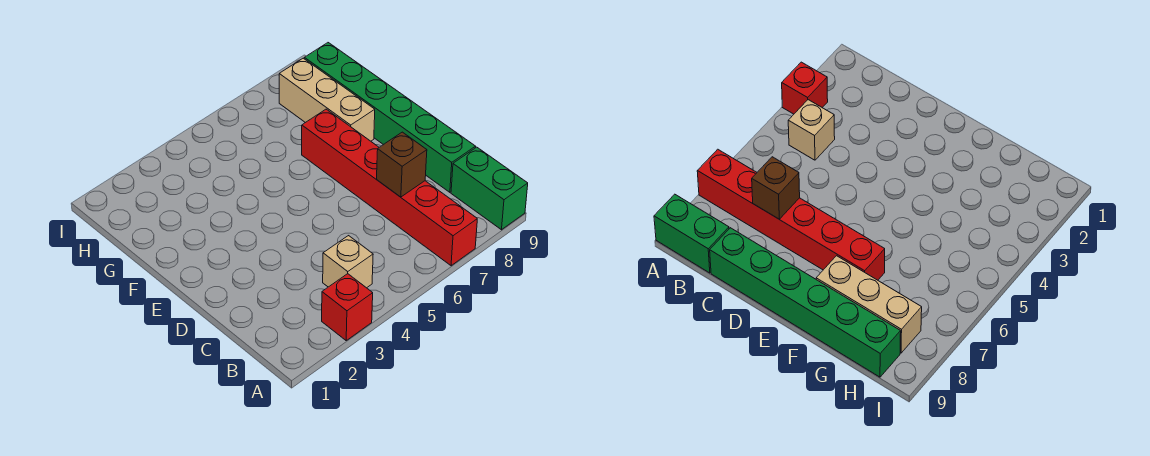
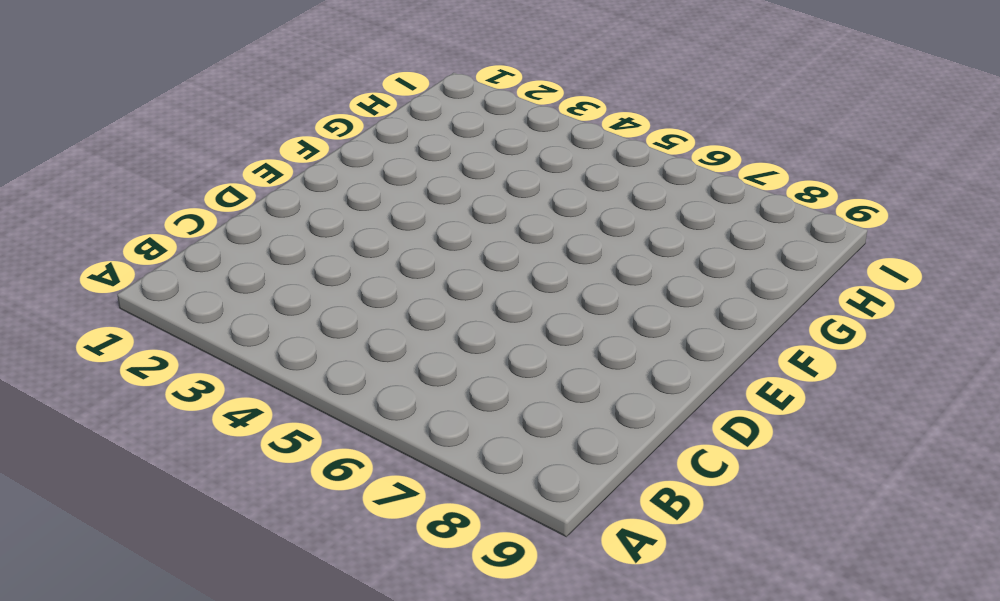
none -> red brick A3 level 1
none -> red brick A7:F7 level 1

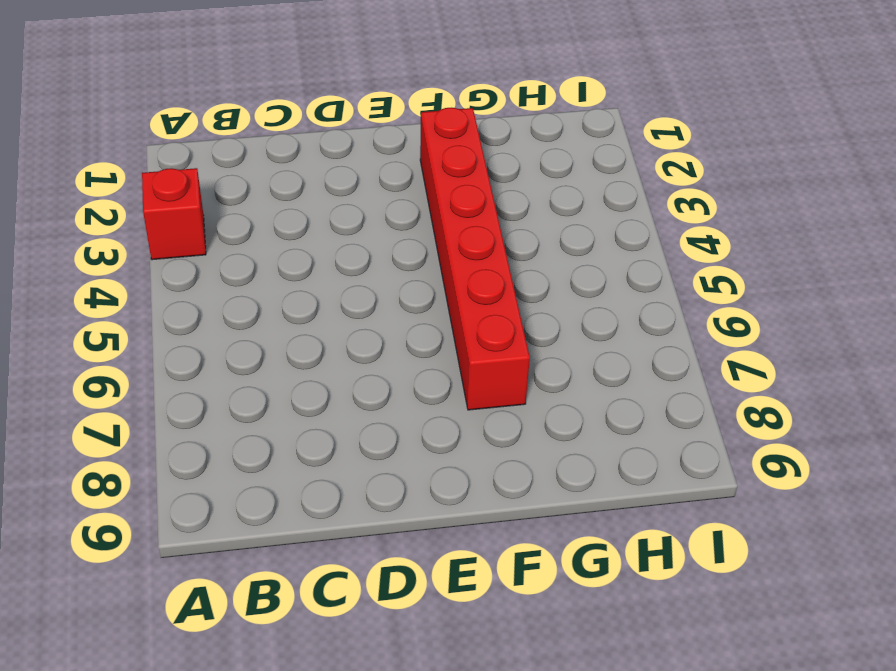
red brick F2:F7 level 1 -> red brick A7:F7 level 1
none -> green brick A9:B9 level 1
none -> tan brick B4 level 1

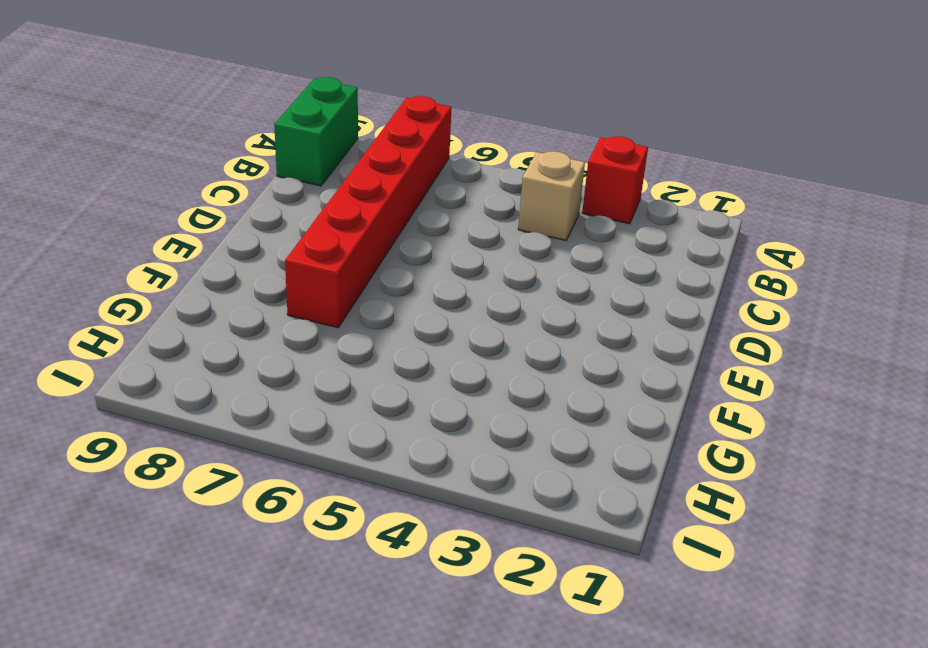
none -> green brick C9:H9 level 1
none -> tan brick F8:H8 level 1

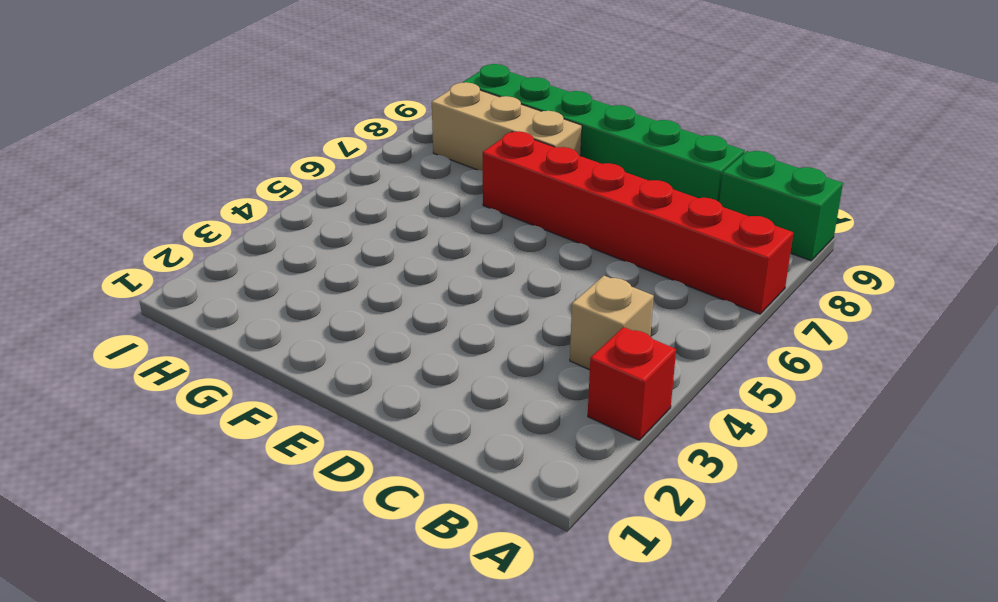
none -> brown brick C7 level 2

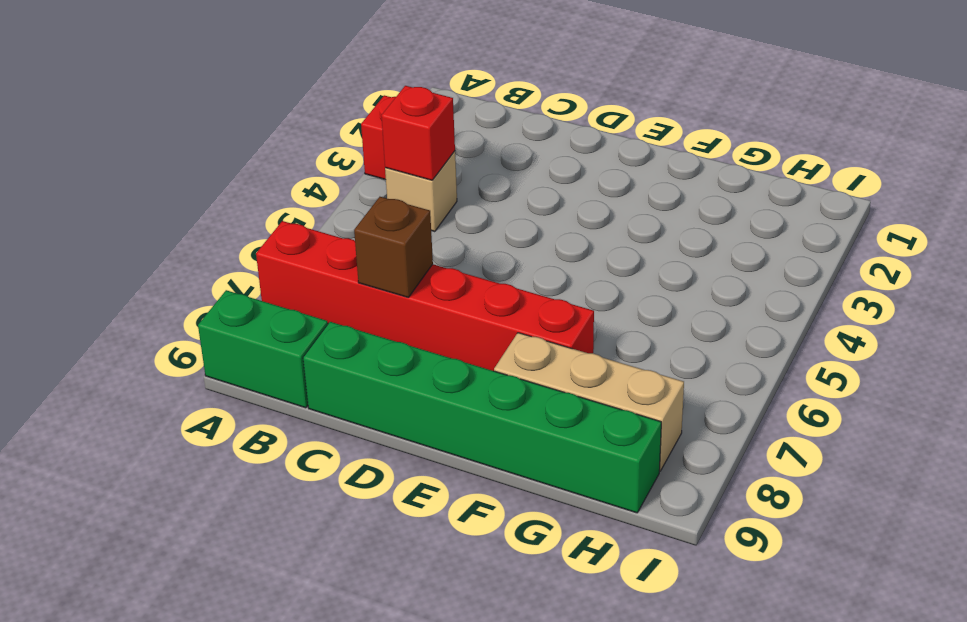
red brick B4 level 2 -> none

